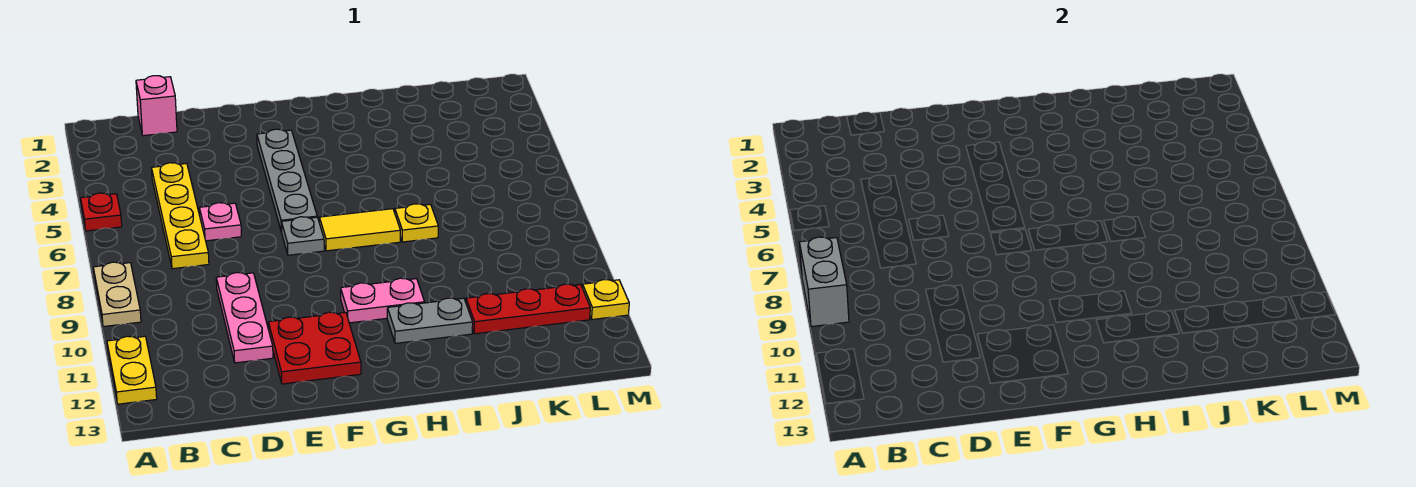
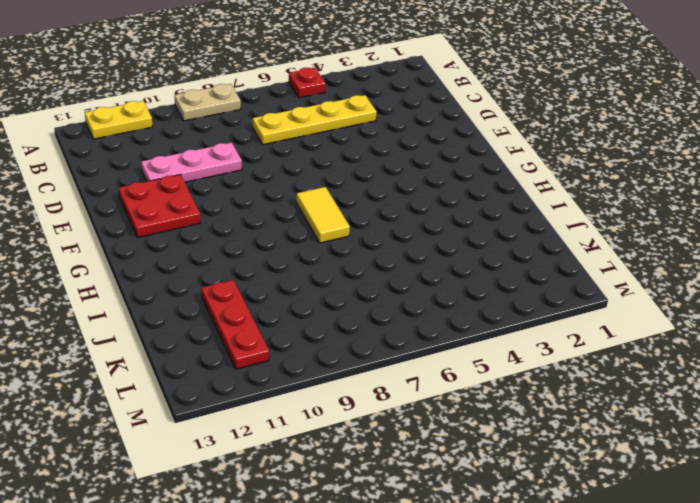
none -> pink brick C1 level 1
none -> pink plate D6 level 1
none -> grey plate F3:F6 level 1

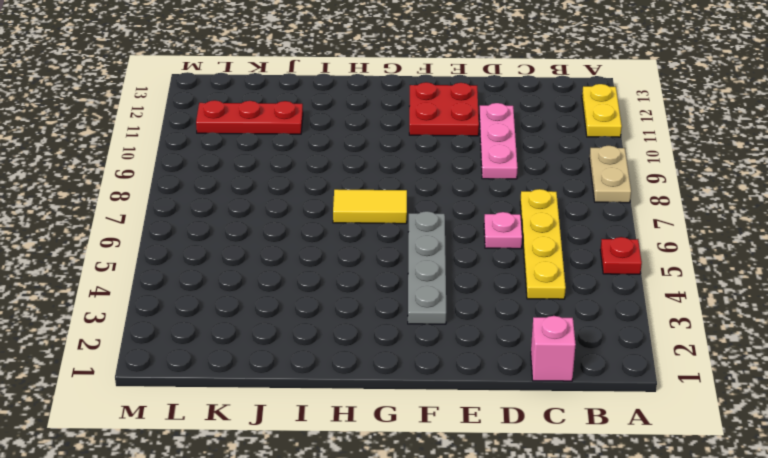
none -> grey plate F7 level 1
none -> pink plate G10:H10 level 1
none -> grey plate H11:I11 level 1

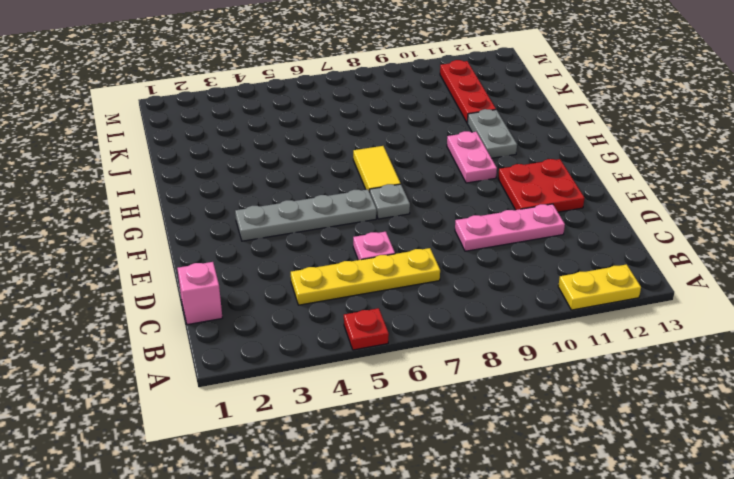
none -> tan plate A8:A9 level 1
none -> yellow plate I7 level 1
none -> yellow plate M11 level 1

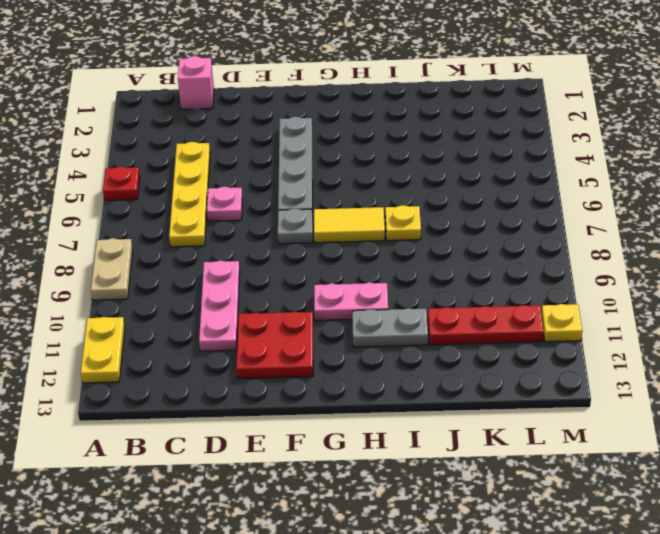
none -> grey brick A8:A9 level 2

